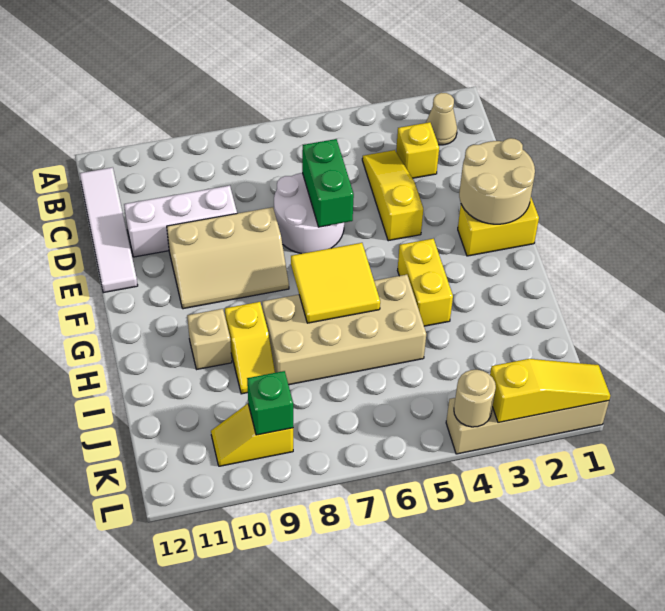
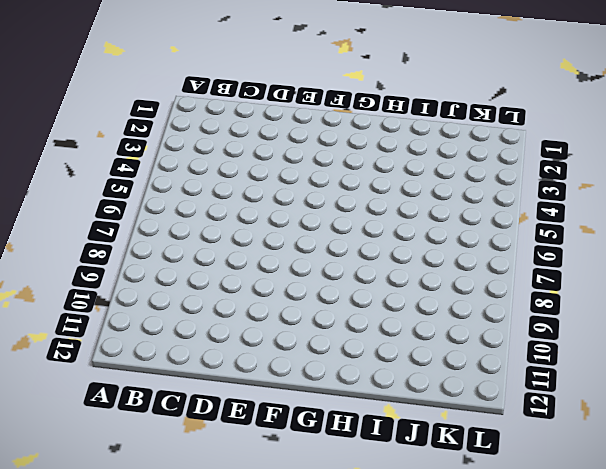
none -> tan cone B2 level 1
none -> white tile B12:E12 level 1
none -> yellow brick C3 level 1

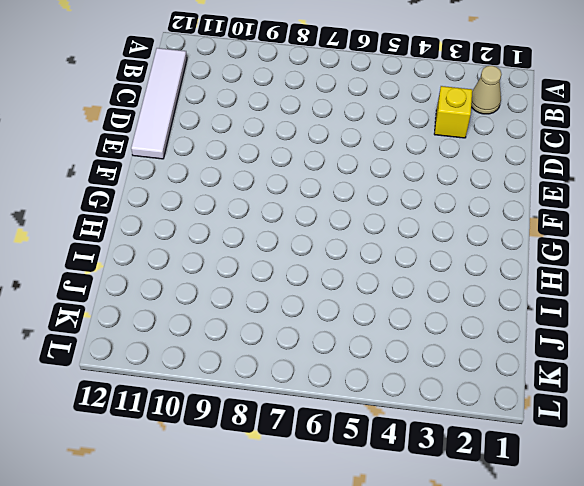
none -> yellow slope C4:E4 level 1 top E
none -> white round brick D6:E7 level 1
none -> white brick D9:D11 level 1

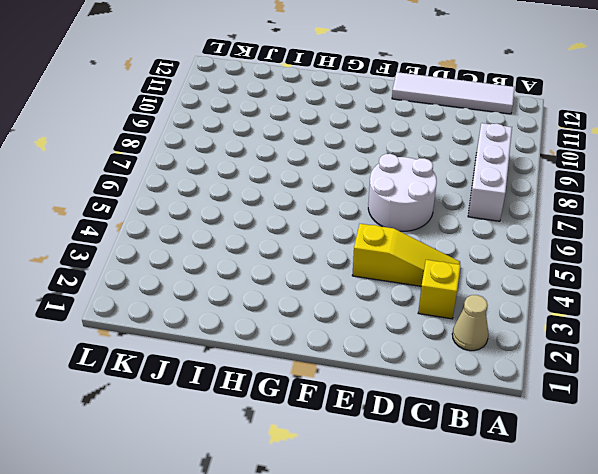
white brick B7:B9 level 1 -> white brick D9:D11 level 1
none -> tan slope E8:F10 level 1 top E
none -> yellow brick F1:F2 level 1
none -> yellow brick G4:H4 level 1

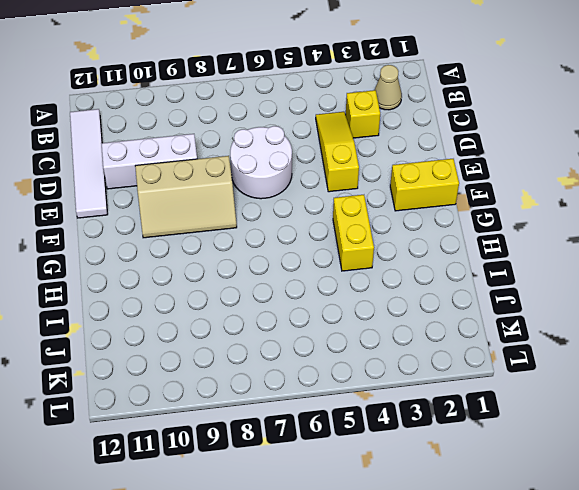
none -> tan brick H5:I8 level 1
none -> yellow slope H9:I9 level 1 top H
none -> tan brick H10 level 1

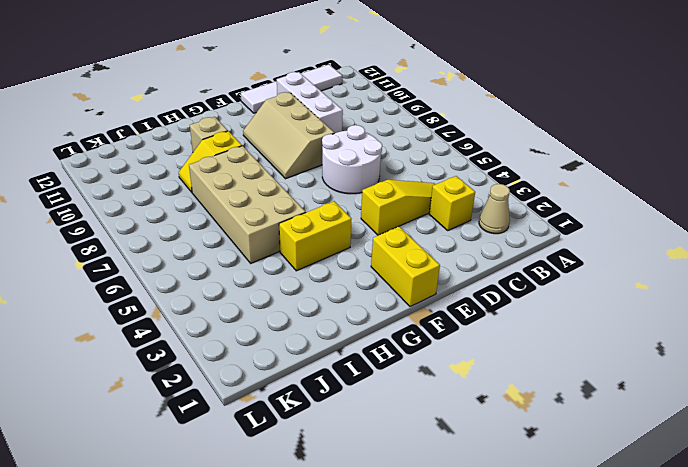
none -> yellow slope K9:K10 level 1 top 9
none -> tan brick L1:L4 level 1
none -> green brick D6:E6 level 2

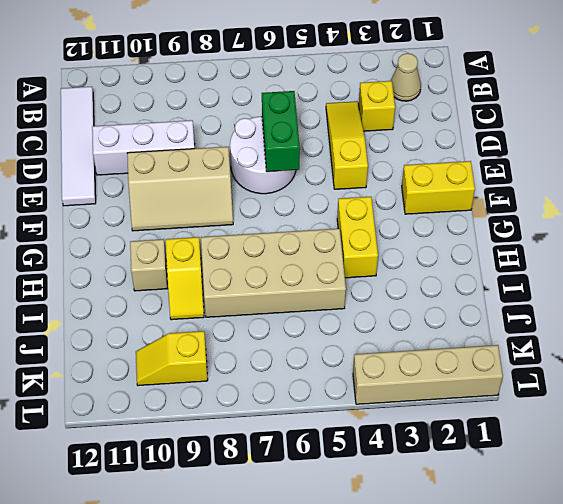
none -> tan round brick E1:F2 level 2
none -> yellow tile G6:H7 level 2
none -> green brick K9 level 2

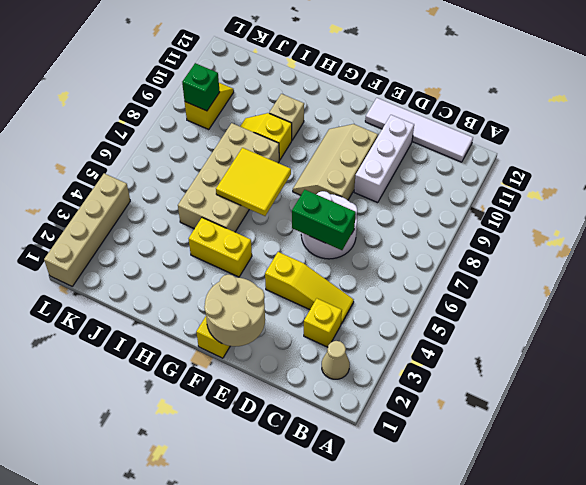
none -> yellow slope L1:L3 level 2 top 3
none -> tan round brick L4 level 2

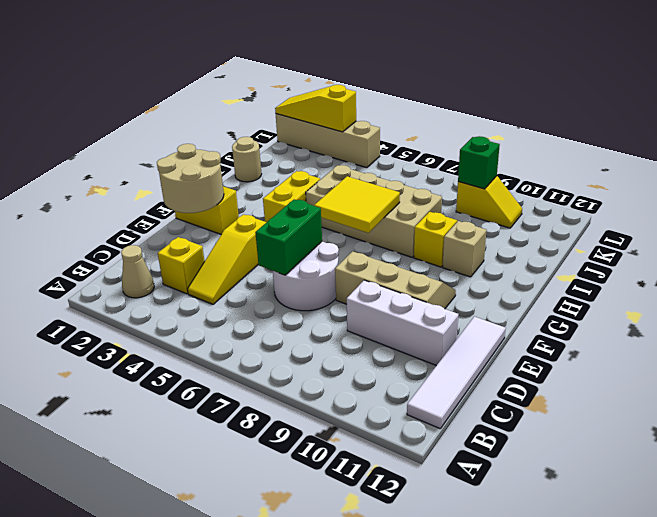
tan round brick I1 level 1 -> tan round brick L4 level 2

